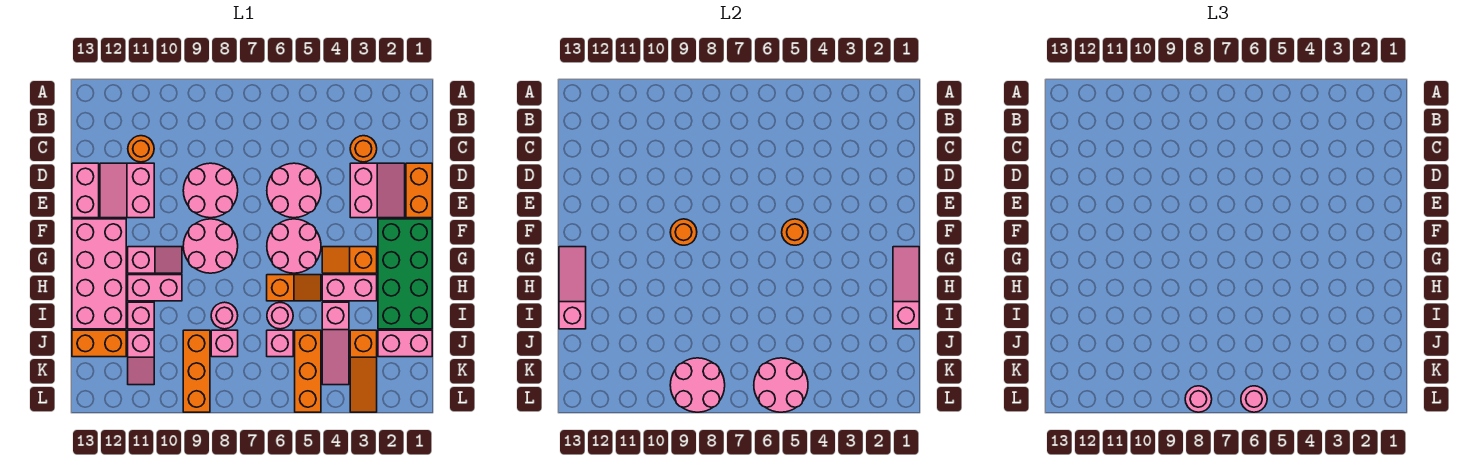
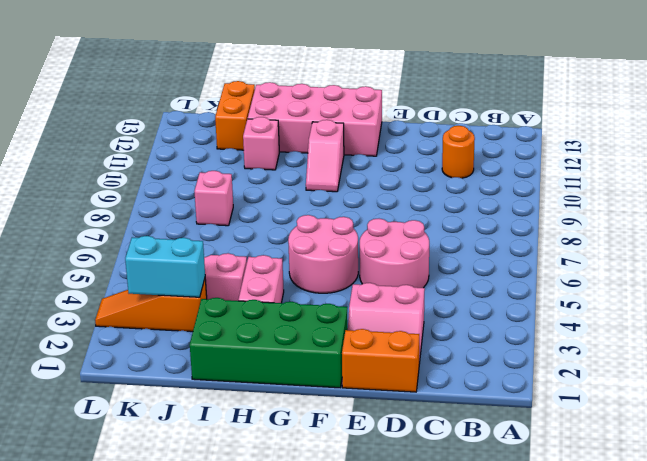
cyan brick J3:K3 level 2 -> none
none -> orange round brick C3 level 1
none -> pink round brick D8:E9 level 1
none -> pink slope D11:E12 level 1 top 11
none -> pink brick D13:E13 level 1

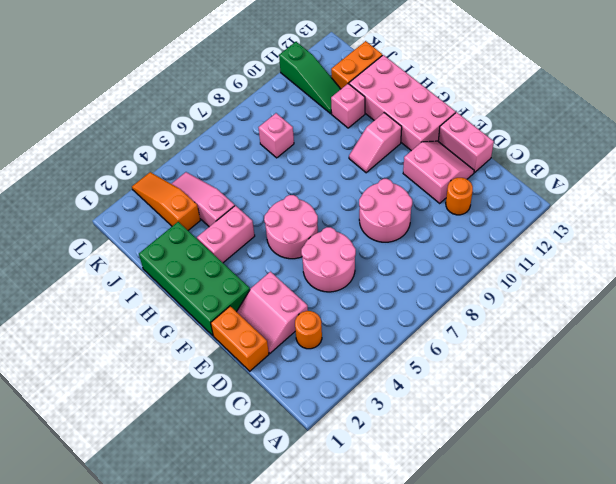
green slope J11:L11 level 1 top L -> pink slope J11:K11 level 1 top J
none -> pink round brick F8:G9 level 1
none -> orange slope G3:G4 level 1 top 3
none -> orange slope H5:H6 level 1 top 6
none -> pink brick H10:H11 level 1

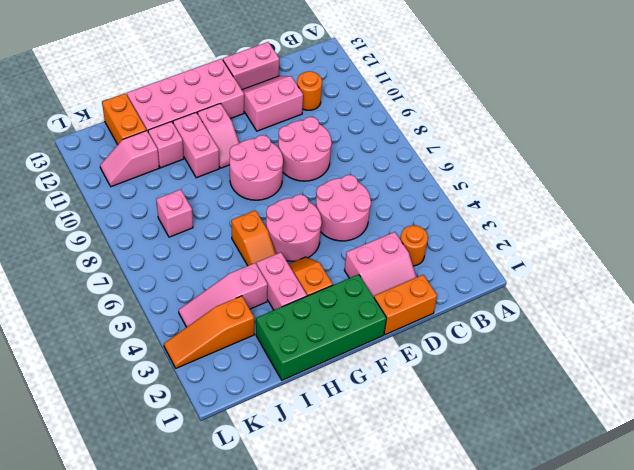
none -> pink round brick I6 level 1
none -> pink round brick I8 level 1
none -> pink brick J1:J2 level 1
none -> orange brick J5:L5 level 1

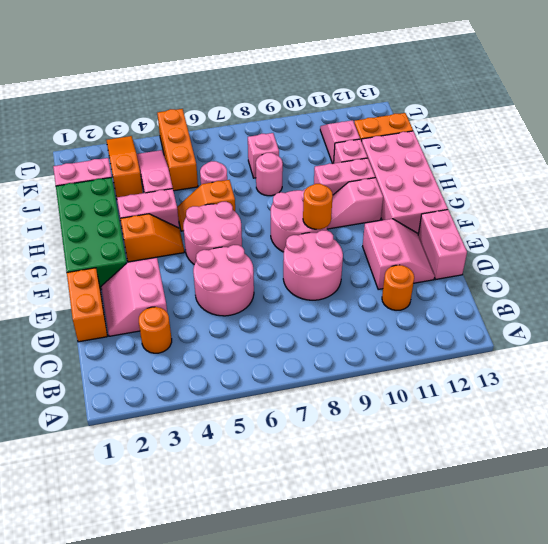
none -> pink brick J6 level 1
none -> orange brick J9:L9 level 1
none -> orange round brick F5 level 2
none -> pink slope G1:I1 level 2 top I

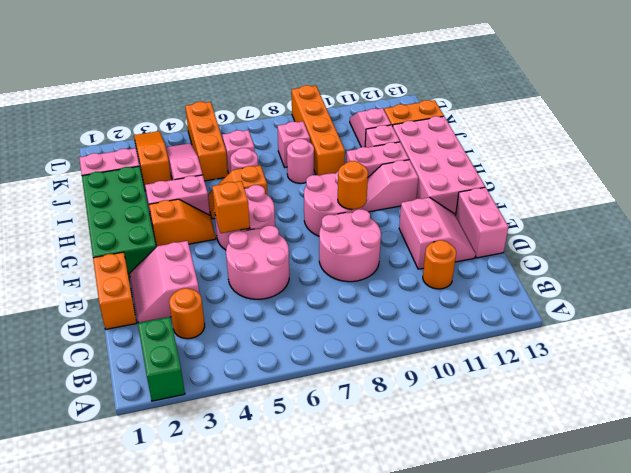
green brick A2:B2 level 1 -> none
orange brick F5 level 2 -> orange round brick F5 level 2
orange brick I9:L9 level 1 -> orange brick J9:L9 level 1
none -> pink slope G1:I1 level 2 top I
none -> pink slope G13:I13 level 2 top I
none -> pink round brick K5:L6 level 2
none -> pink round brick K8:L9 level 2

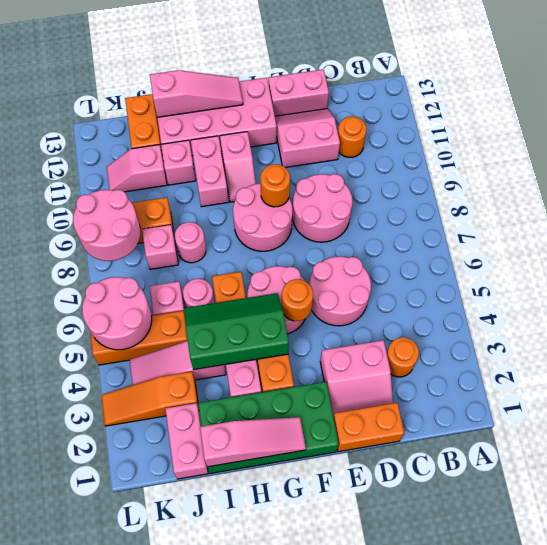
green slope G4:I5 level 2 top 4 -> none
none -> pink round brick L6 level 3
none -> pink round brick L8 level 3

